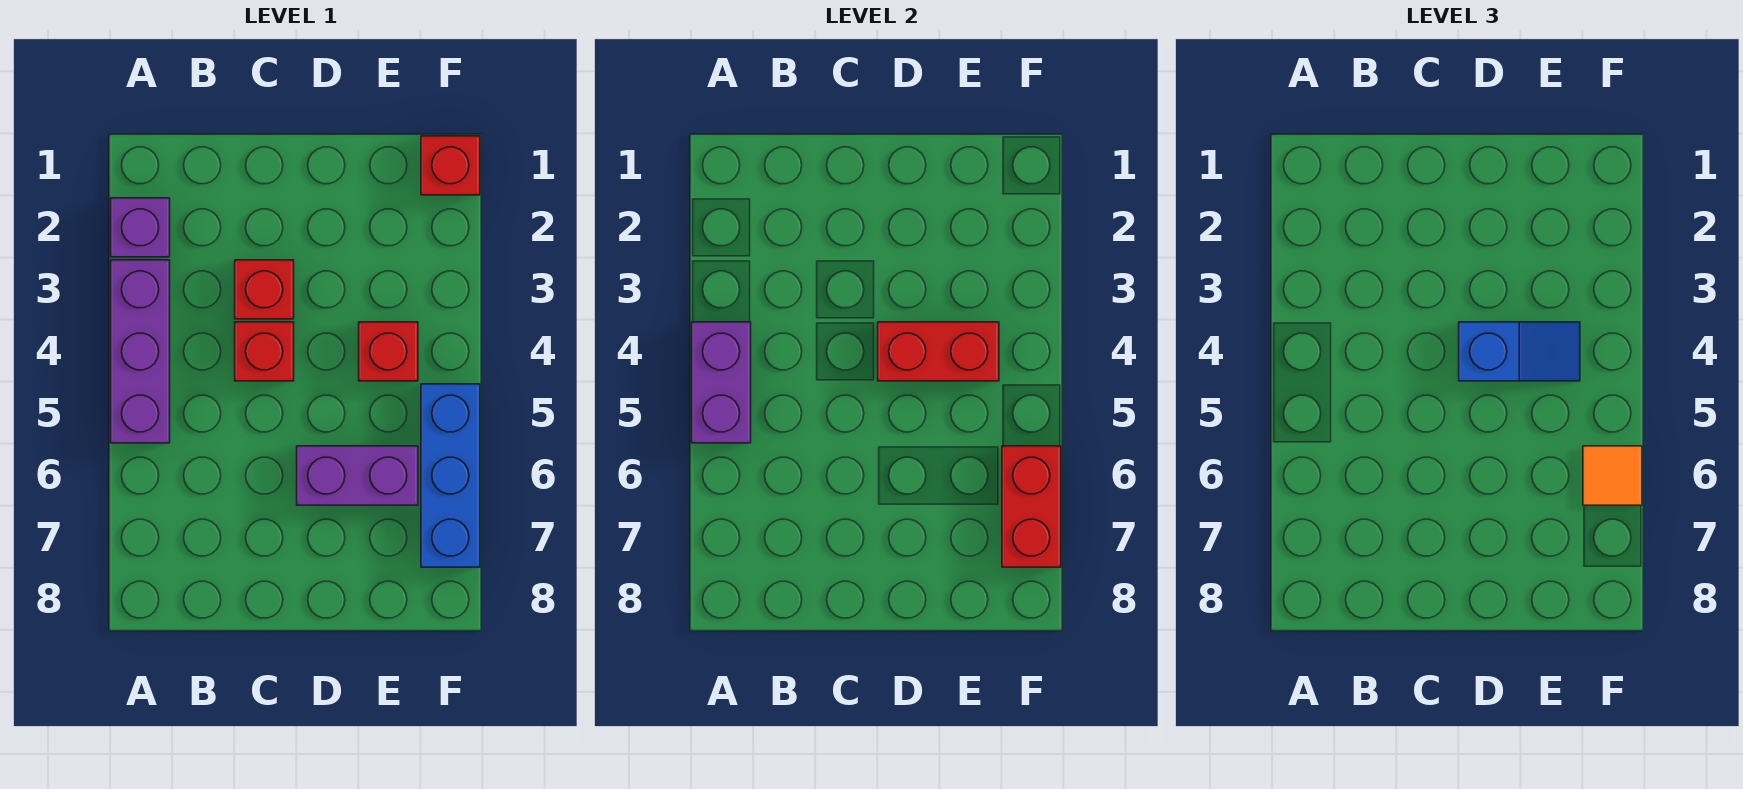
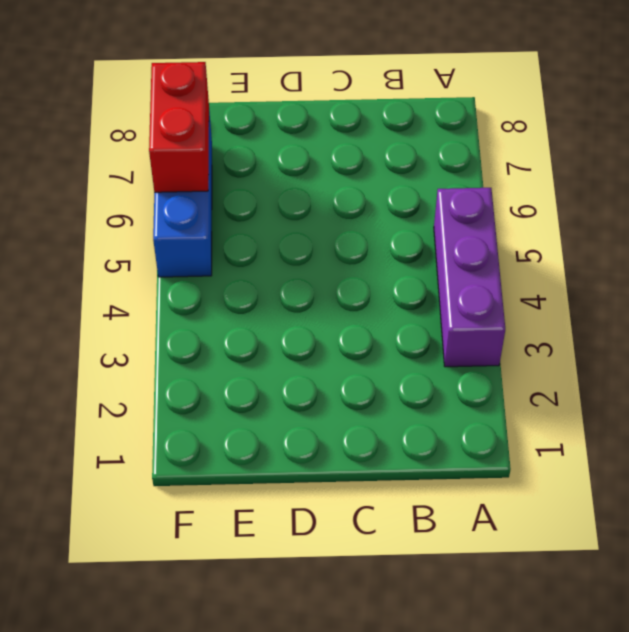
none -> purple brick A2 level 1
none -> red brick C3 level 1
none -> red brick C4 level 1

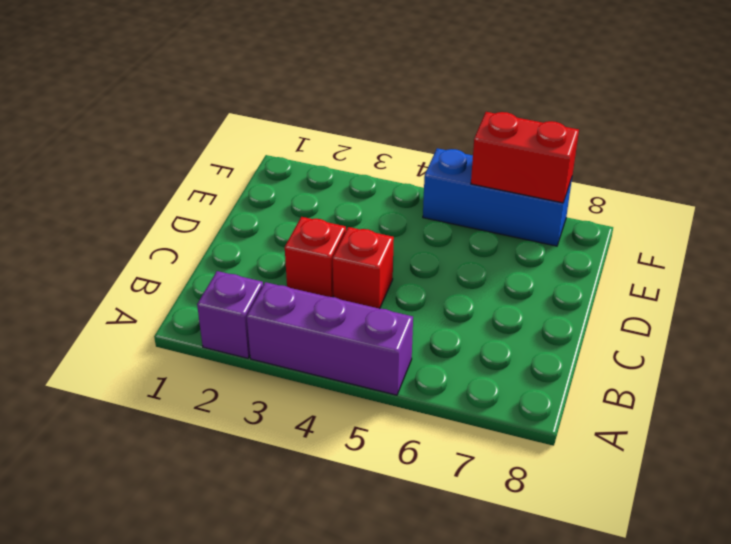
none -> purple brick D6:E6 level 1
none -> red brick E4 level 1
none -> red brick F1 level 1

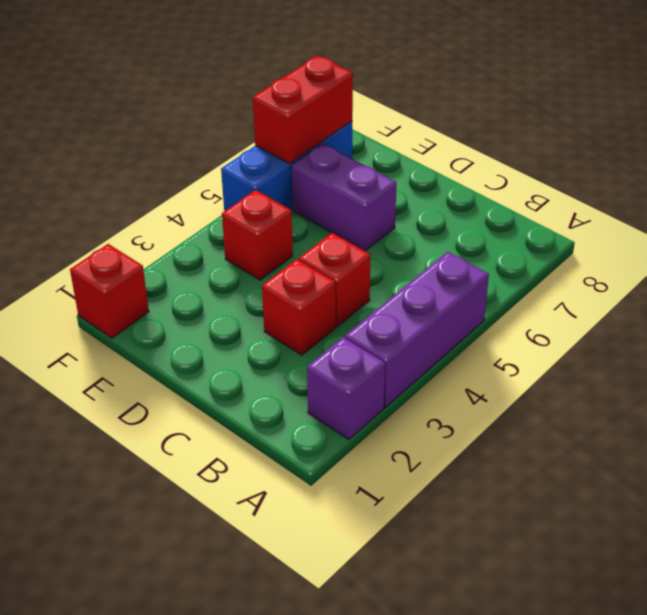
none -> purple brick A4:A5 level 2
none -> red brick D4:E4 level 2
none -> blue slope D4:E4 level 3 top D

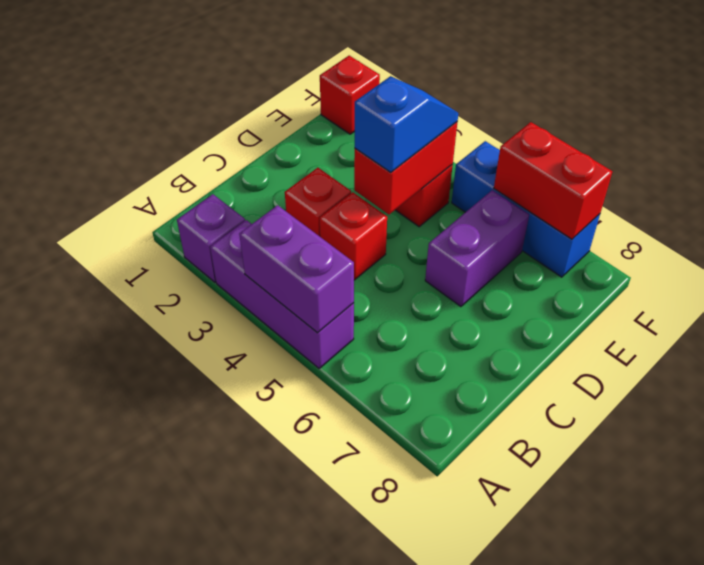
none -> orange tile F6 level 3

